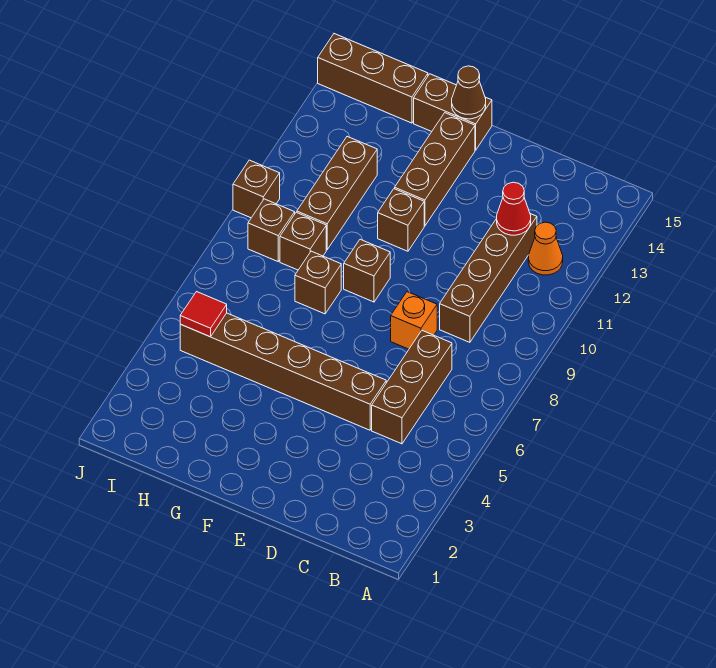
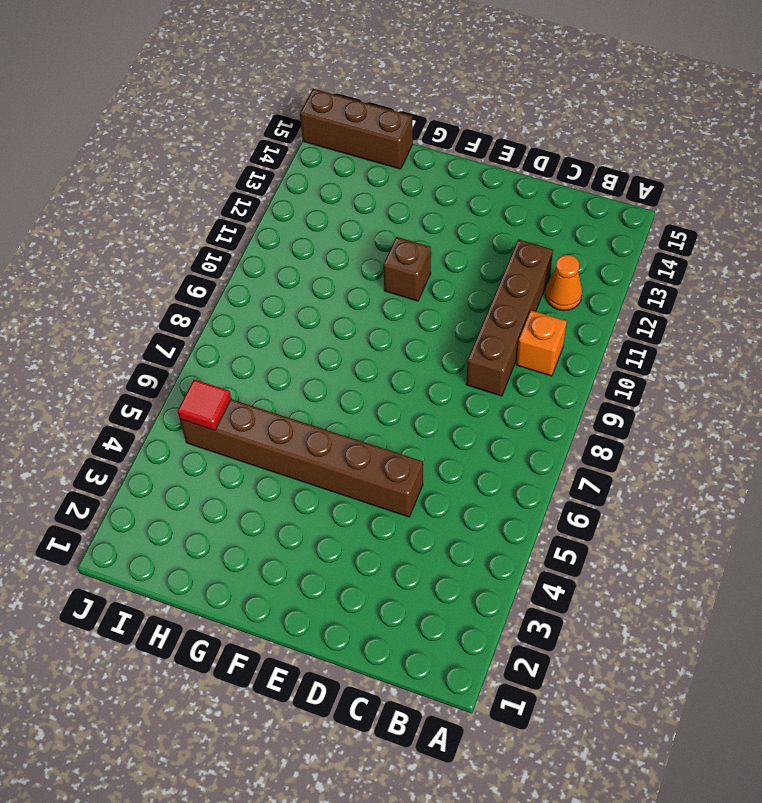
orange brick B10 level 1 -> orange brick D8 level 1
none -> brown brick C5:C7 level 1
none -> brown brick F9 level 1
none -> brown brick F12:F14 level 1

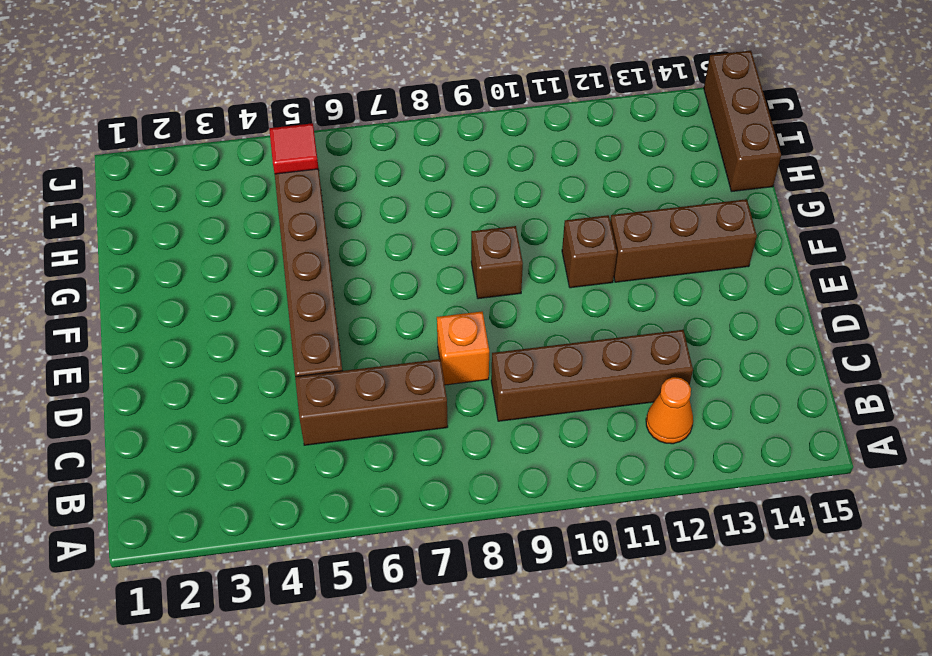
none -> brown brick F15:G15 level 1
none -> brown brick G8 level 1
none -> brown brick H9 level 1

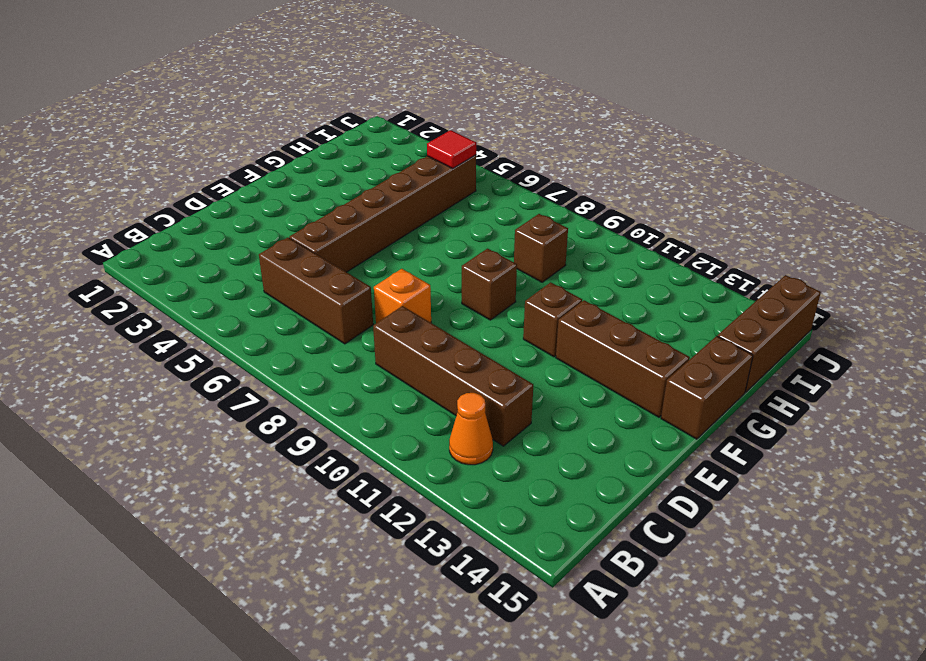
none -> brown brick G8 level 1
none -> brown brick H10:H12 level 1
none -> brown brick I9 level 1

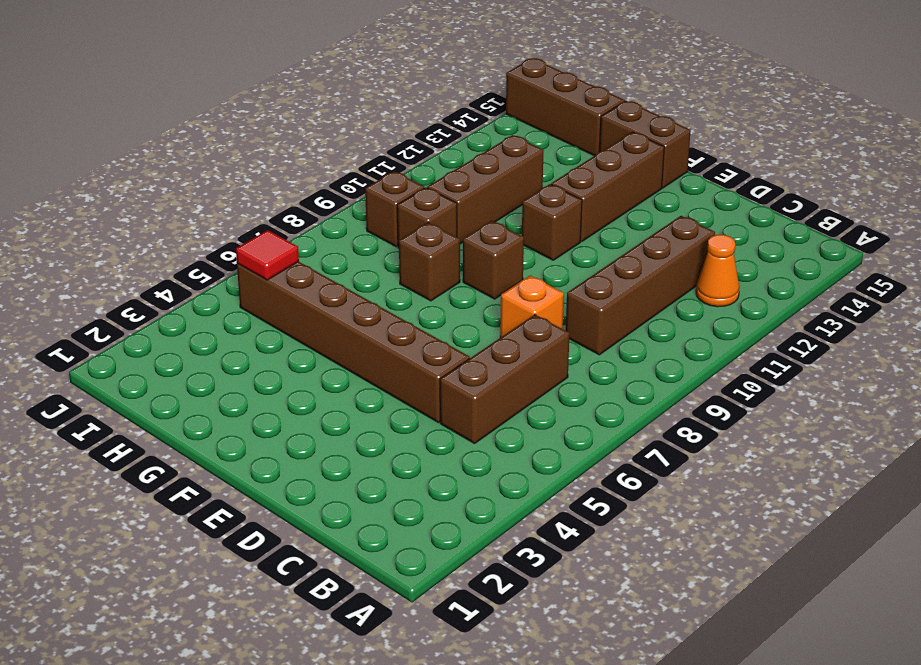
none -> brown brick J10 level 1
none -> red cone C12 level 2
none -> brown cone F15 level 2

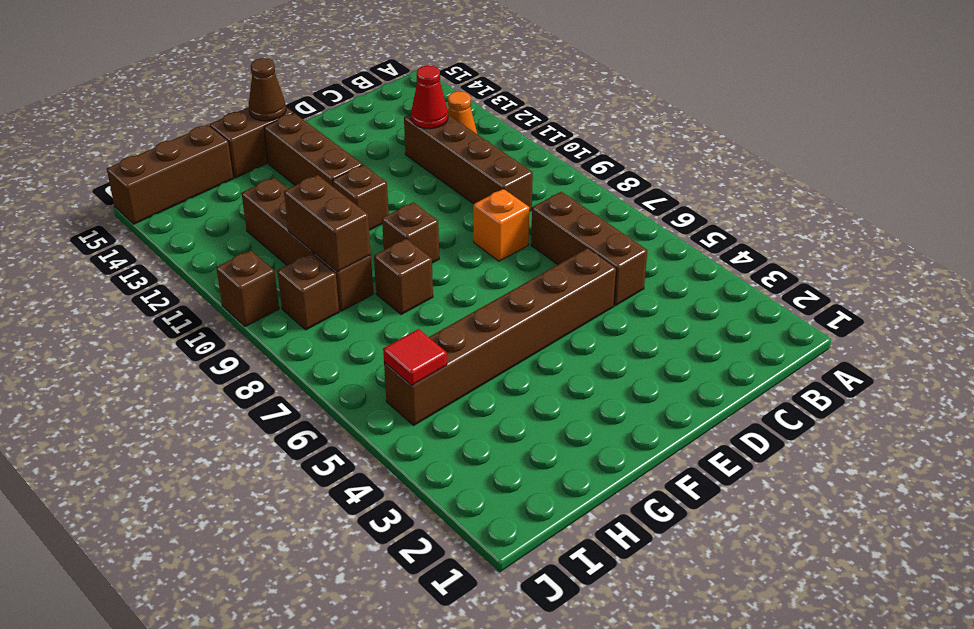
brown brick H9:H10 level 2 -> none

